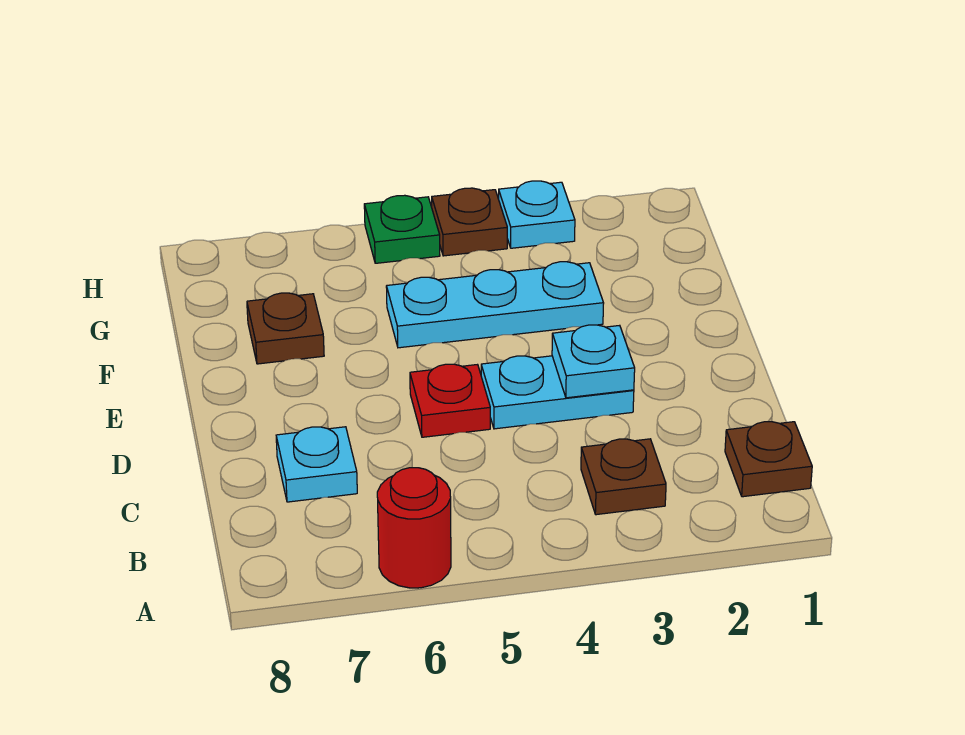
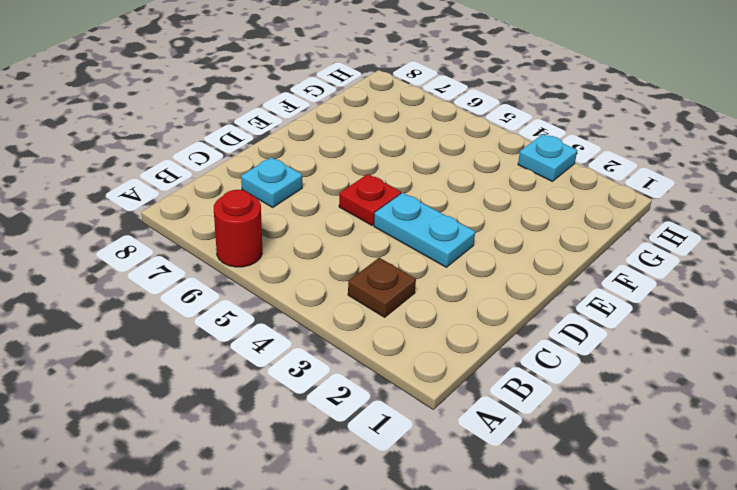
none -> brown plate B1 level 1
none -> cyan plate F3:F5 level 1
none -> brown plate F7 level 1

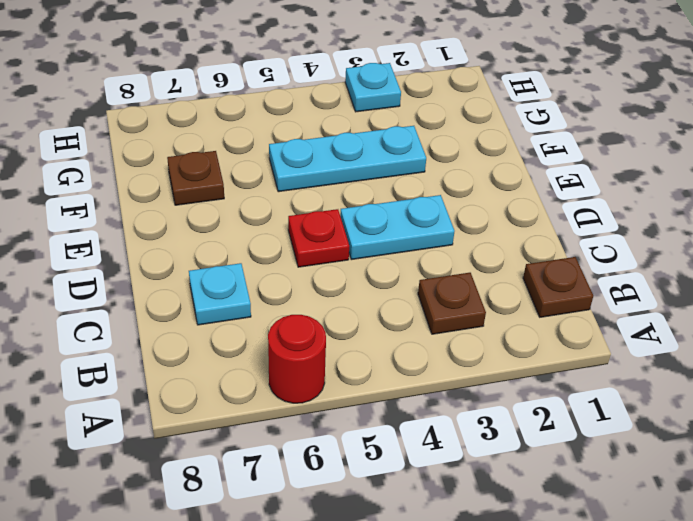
none -> brown plate H4 level 1
none -> green plate H5 level 1
none -> cyan plate D3 level 2

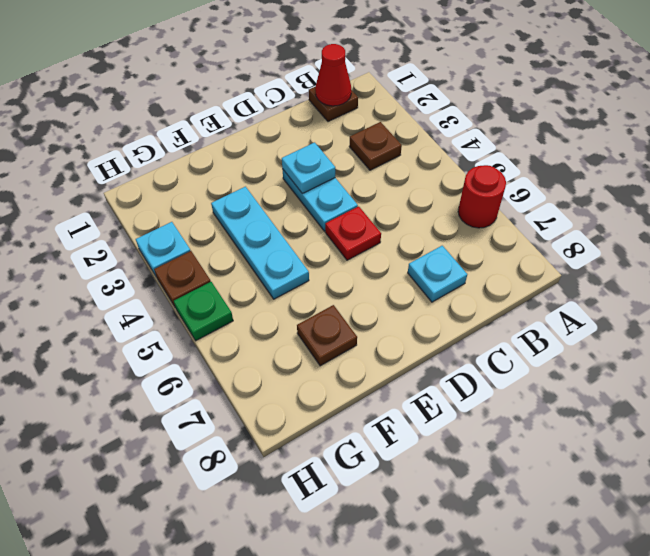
red cone B1 level 2 -> none

